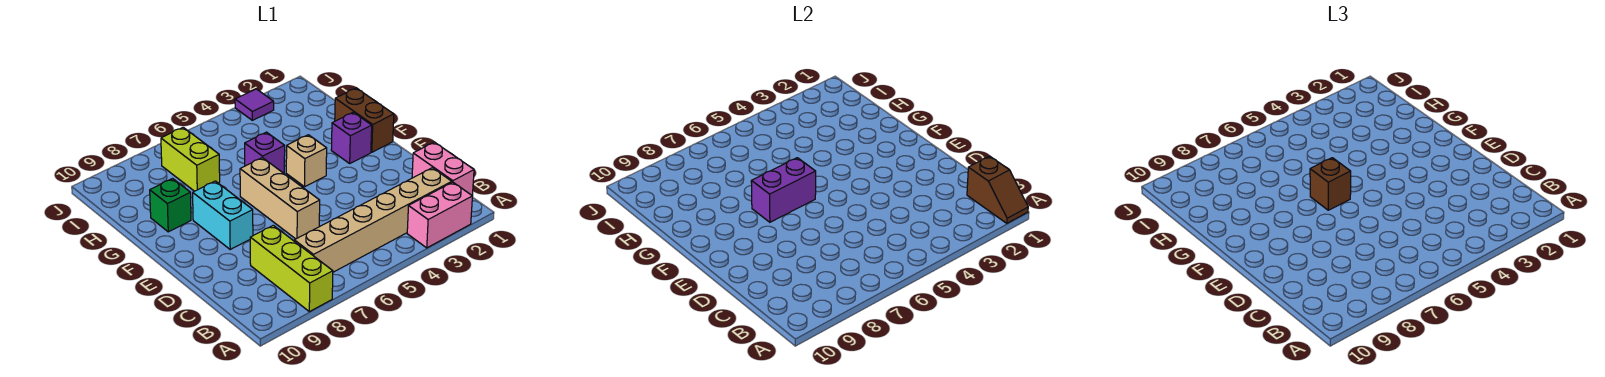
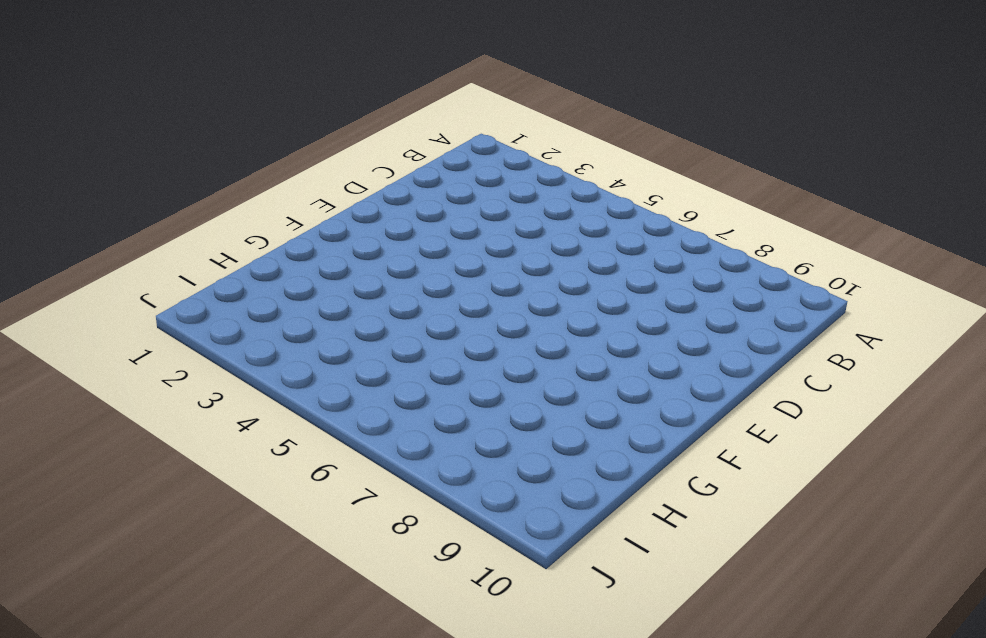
none -> pink brick A2:A3 level 1
none -> lime brick A8:C8 level 1
none -> pink brick B1:C1 level 1

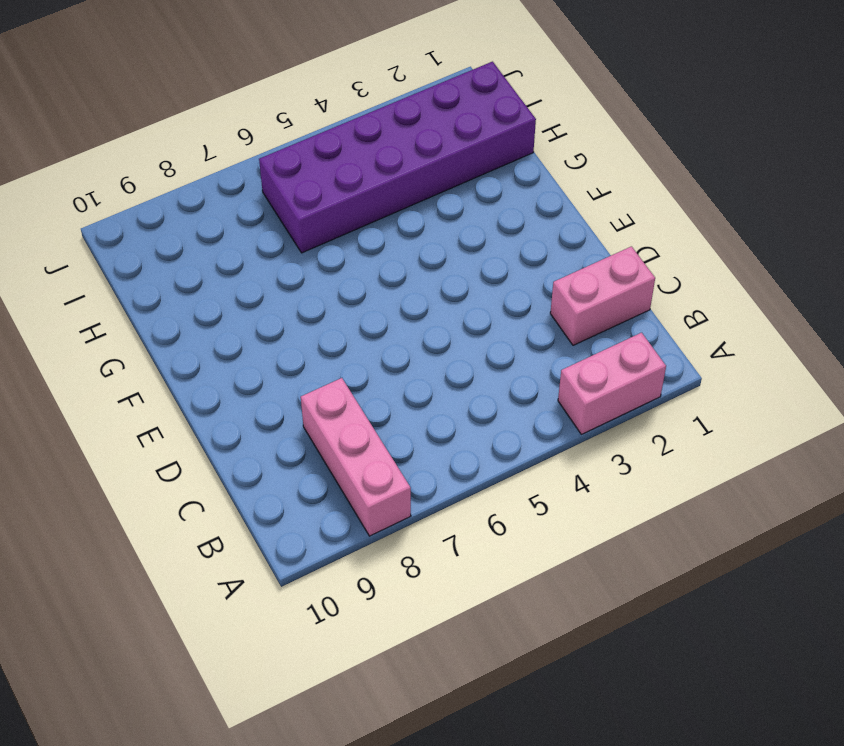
pink brick A8:C8 level 1 -> lime brick A8:C8 level 1
pink brick C1:C2 level 1 -> pink brick B1:C1 level 1
purple brick H1:I6 level 1 -> none
none -> tan brick B2:B7 level 1
none -> tan brick D6:F6 level 1
none -> cyan brick E8:F8 level 1

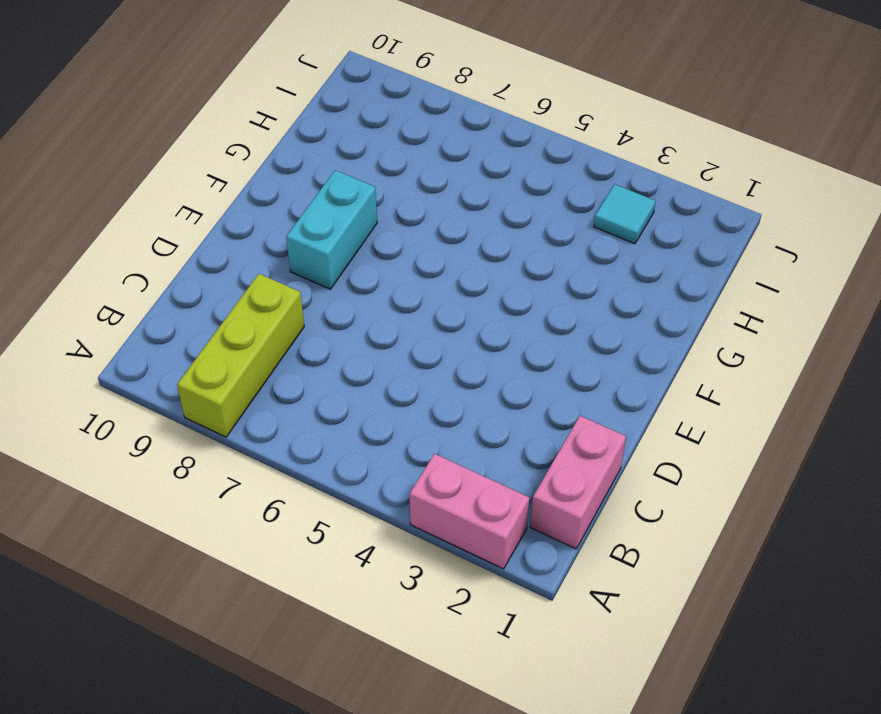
cyan tile I3 level 1 -> none
none -> tan brick B2:B7 level 1
none -> tan brick D6:F6 level 1
none -> brown brick F1:G1 level 1

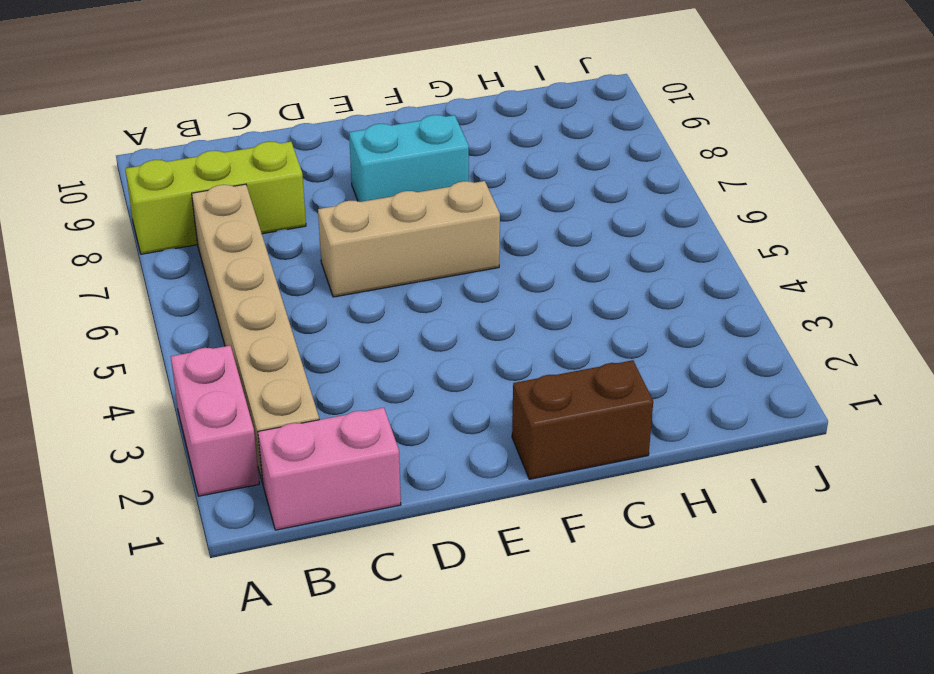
none -> purple brick F2 level 1
none -> tan brick F4 level 1
none -> purple brick G5 level 1

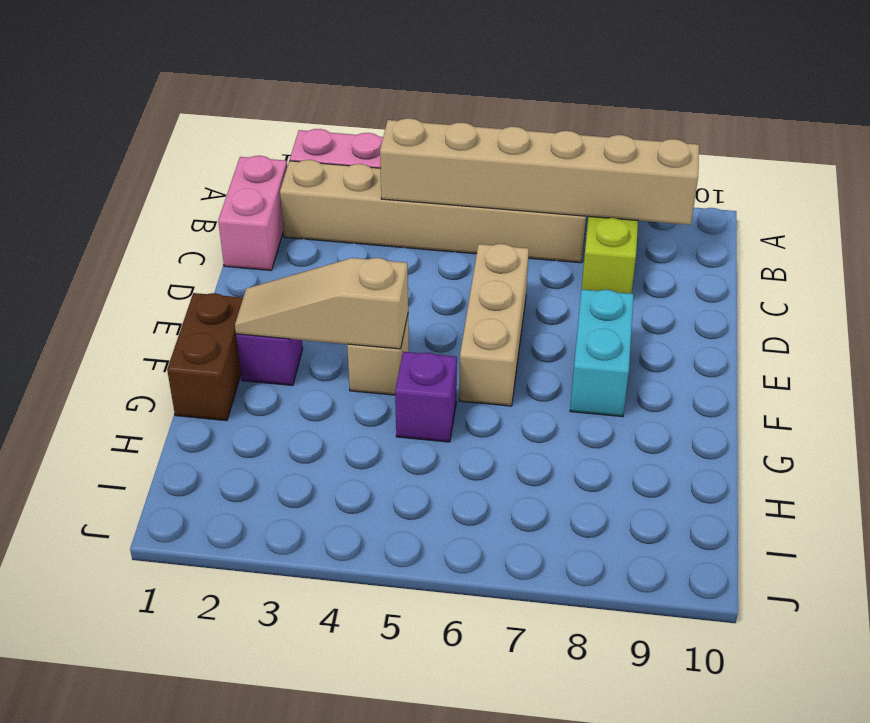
tan brick B4:B9 level 2 -> none
tan slope F2:F4 level 2 top 4 -> none
none -> green brick G9 level 1
none -> lime brick H7:I7 level 1
none -> purple tile J3 level 1

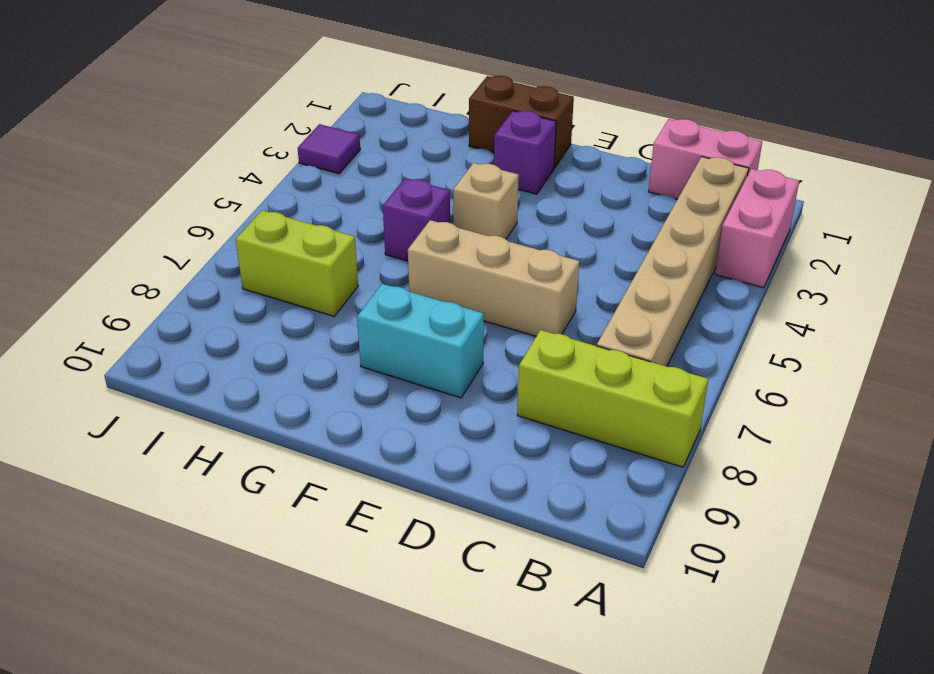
none -> green brick G9 level 1
none -> brown slope A1:B1 level 2 top B
none -> purple brick F6:F7 level 2

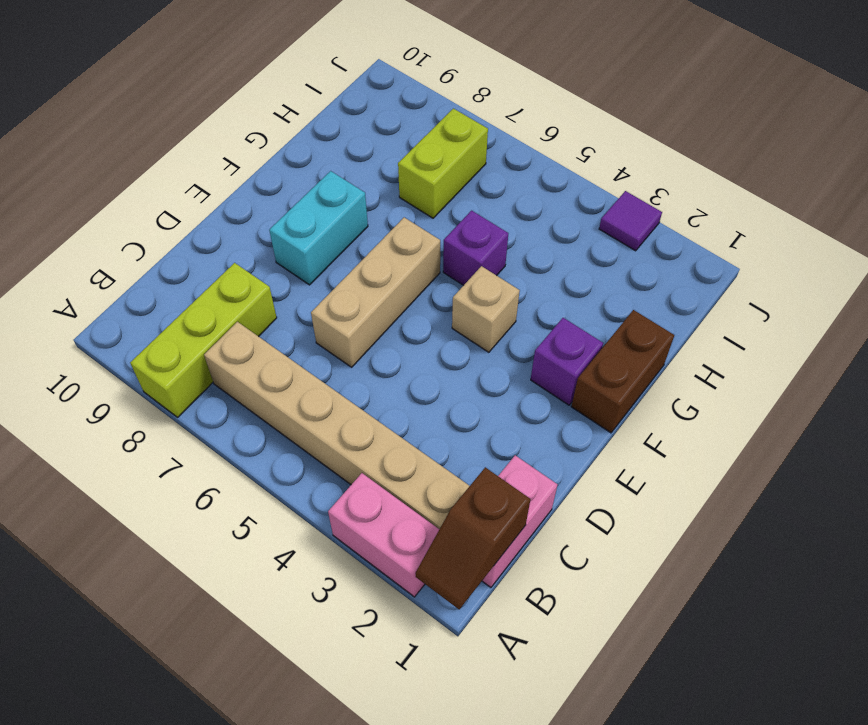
none -> green brick G9 level 1
none -> purple brick F6:F7 level 2
none -> brown brick F6 level 3

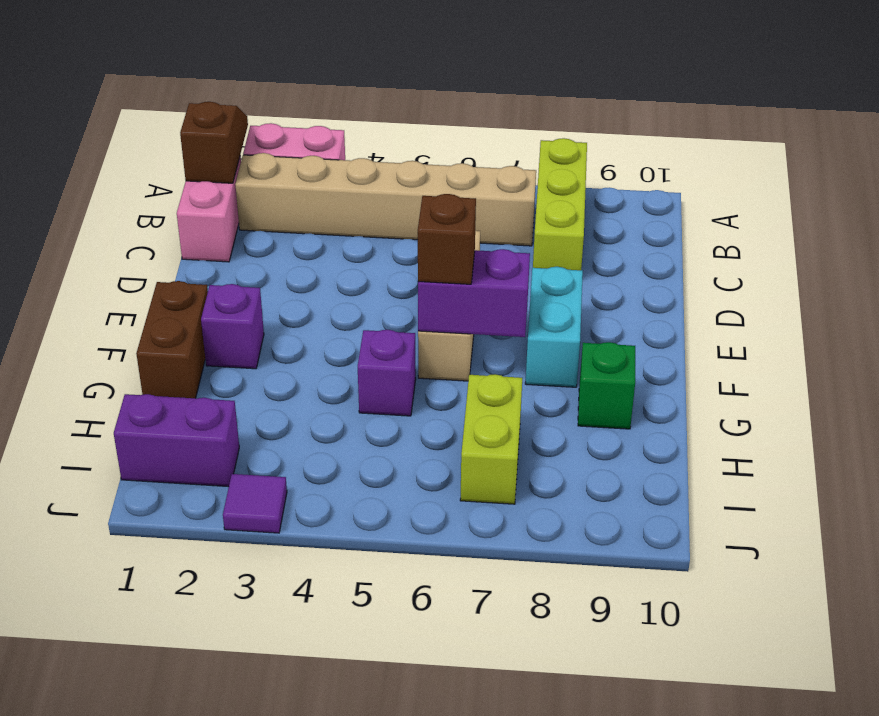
purple brick I1:I2 level 1 -> none
none -> tan brick F4 level 1

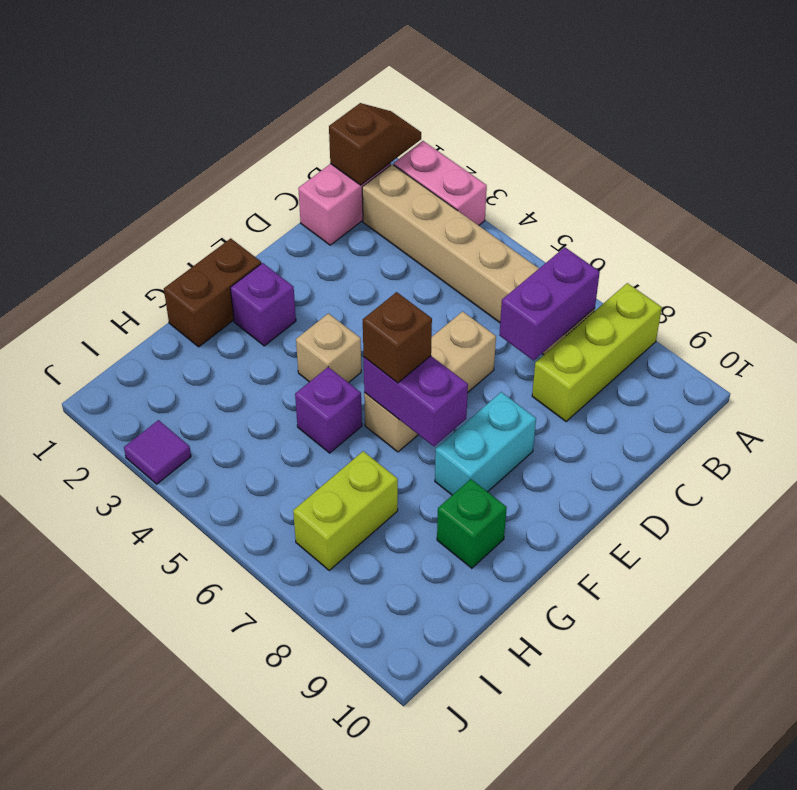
purple brick B7:C7 level 2 -> none

